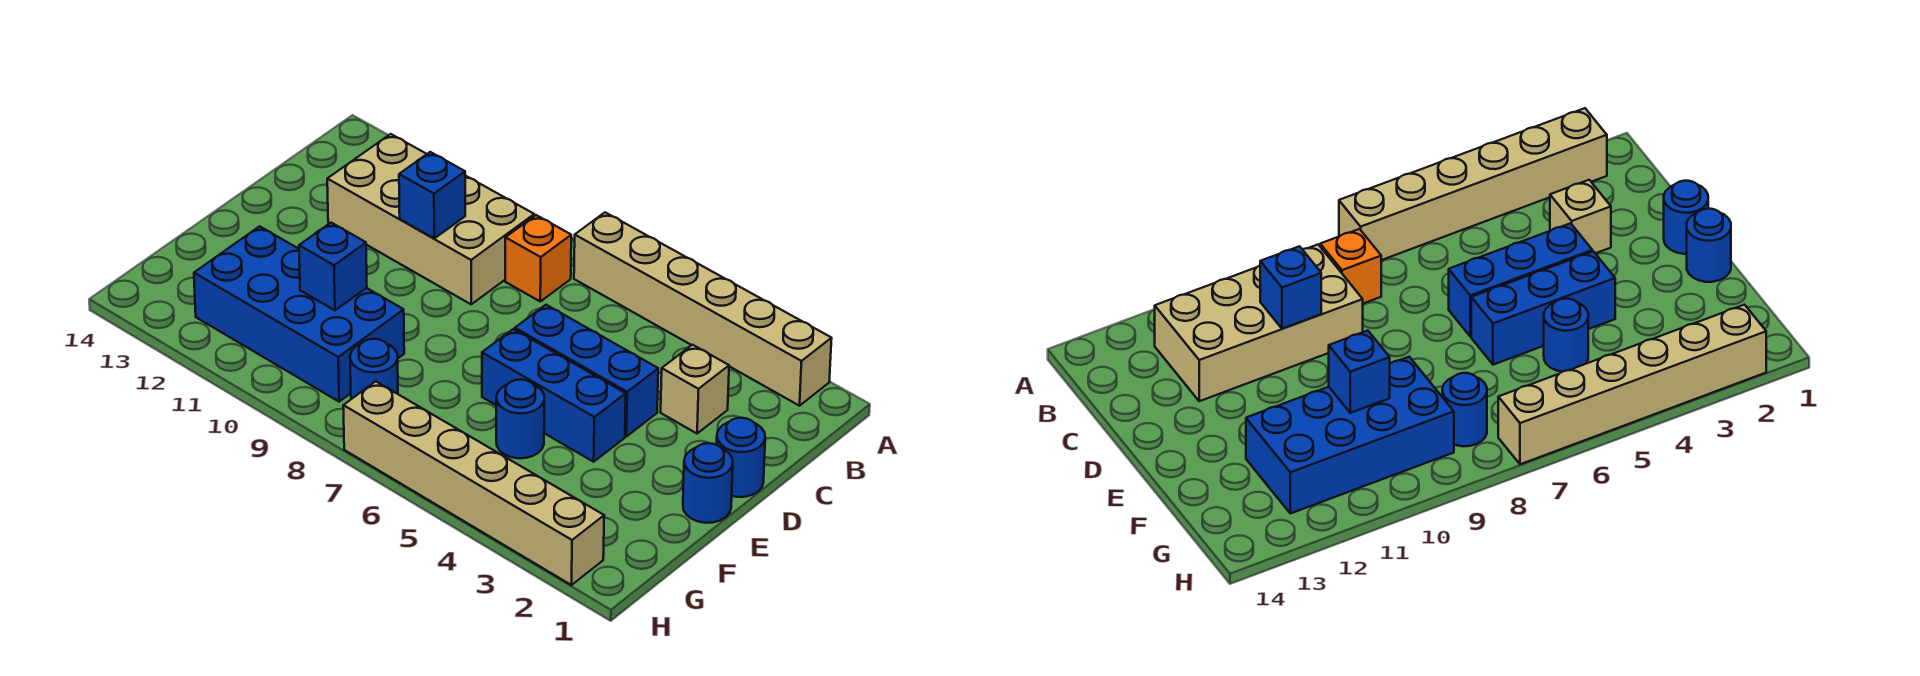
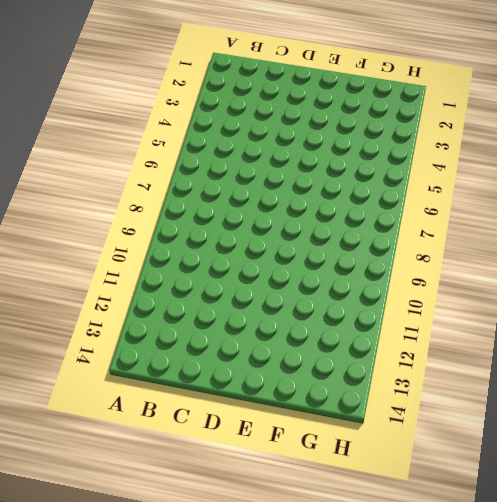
none -> tan brick A2:A7 level 1
none -> orange brick B8 level 1
none -> tan brick B9:C12 level 1

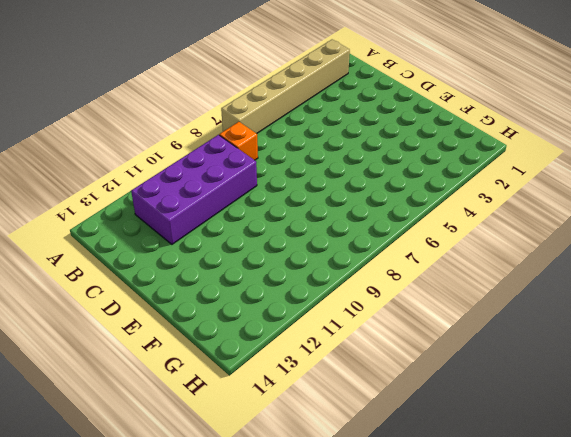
purple brick B9:C12 level 1 -> tan brick B9:C12 level 1
none -> tan brick C3 level 1
none -> blue round brick D1 level 1
none -> blue brick D4:D6 level 1

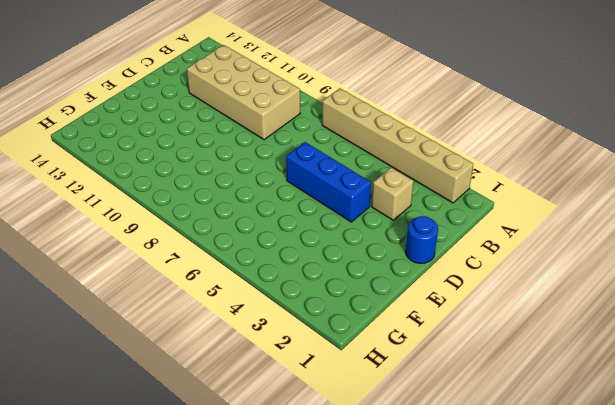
none -> orange brick B8 level 1
none -> blue round brick E1 level 1
none -> blue brick E4:E6 level 1

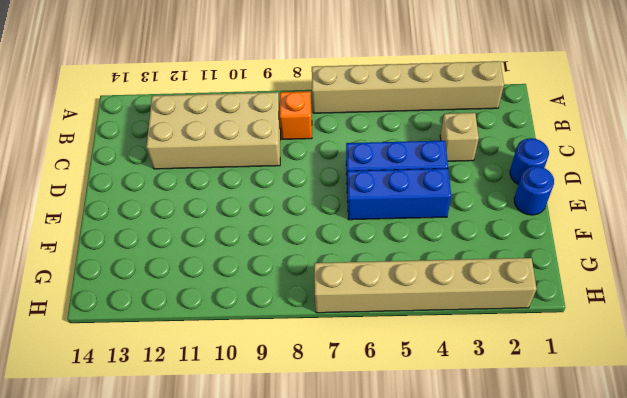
none -> blue round brick F5 level 1
none -> blue brick F9:G12 level 1
none -> blue round brick G8 level 1

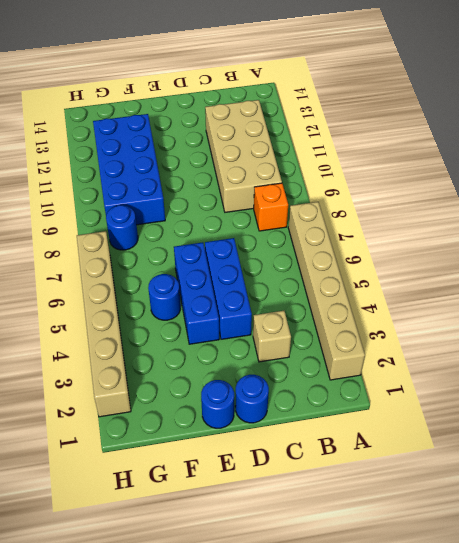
none -> blue brick C10 level 2
none -> blue brick F10 level 2

